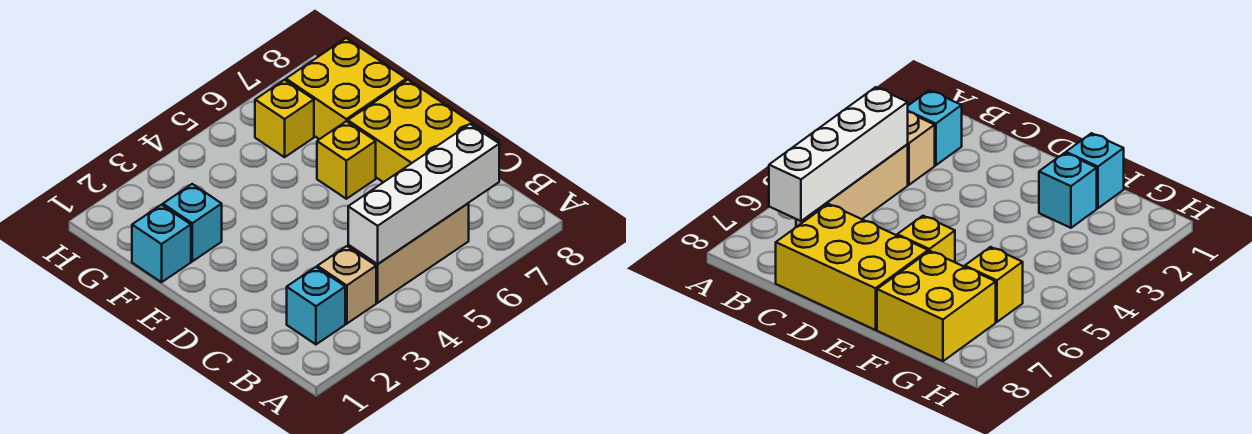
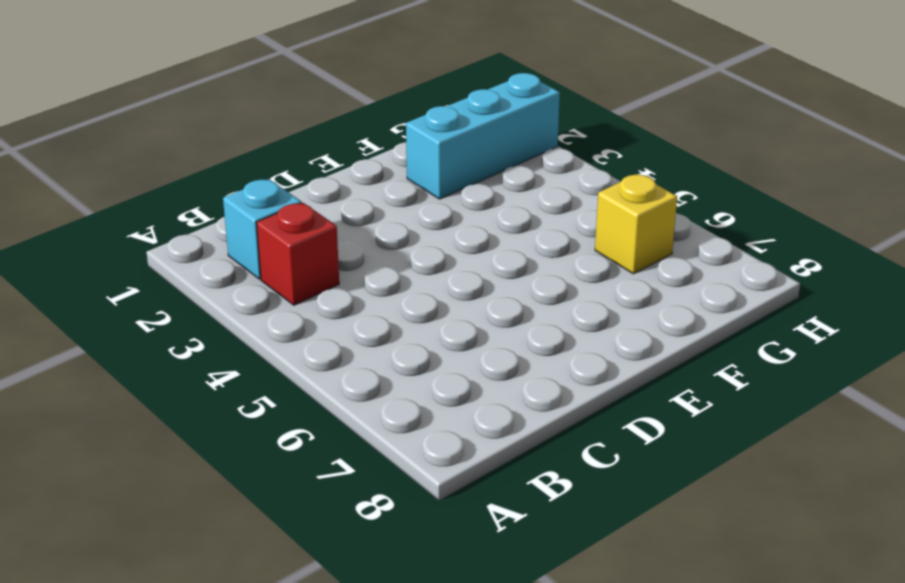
red brick B3 level 1 -> tan brick B3 level 1
cyan brick F2:H2 level 1 -> cyan brick F2 level 1
none -> tan brick B4:B6 level 1
none -> yellow brick C7:E8 level 1

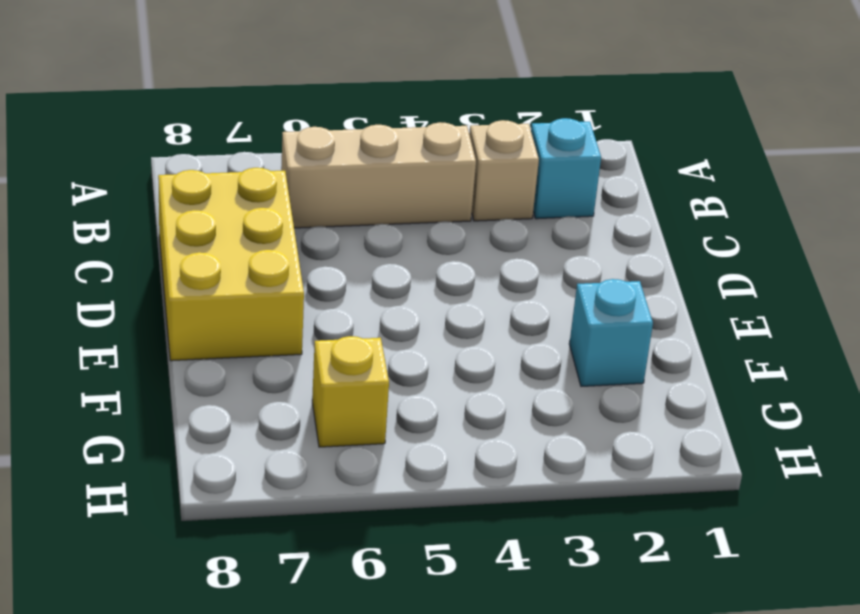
none -> yellow brick E6 level 1
none -> cyan brick F1 level 1

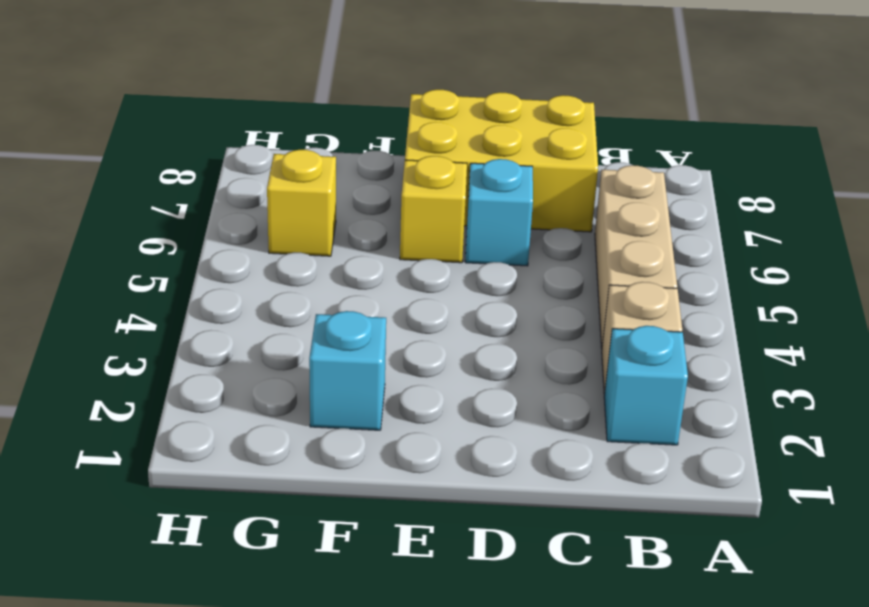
cyan brick D6 level 1 -> cyan brick F1 level 1
none -> yellow brick F7:G8 level 1
none -> white brick B4:B7 level 2

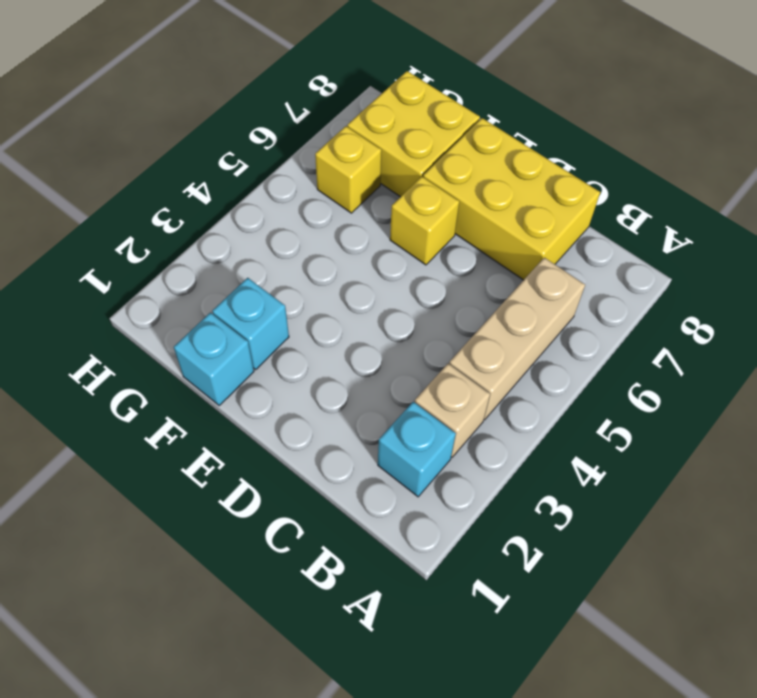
none -> white brick B4:B7 level 2

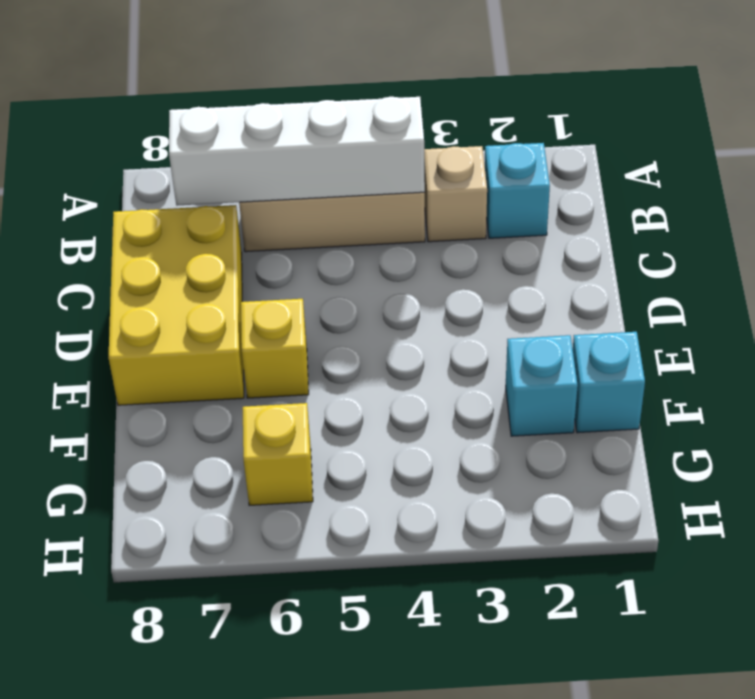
none -> yellow brick F7:G8 level 1

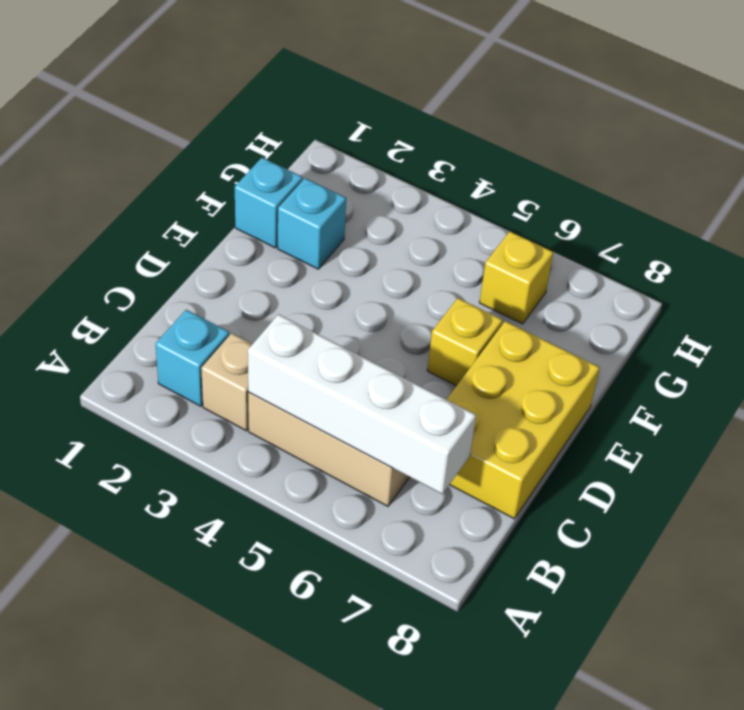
none -> yellow brick F7:G8 level 1

